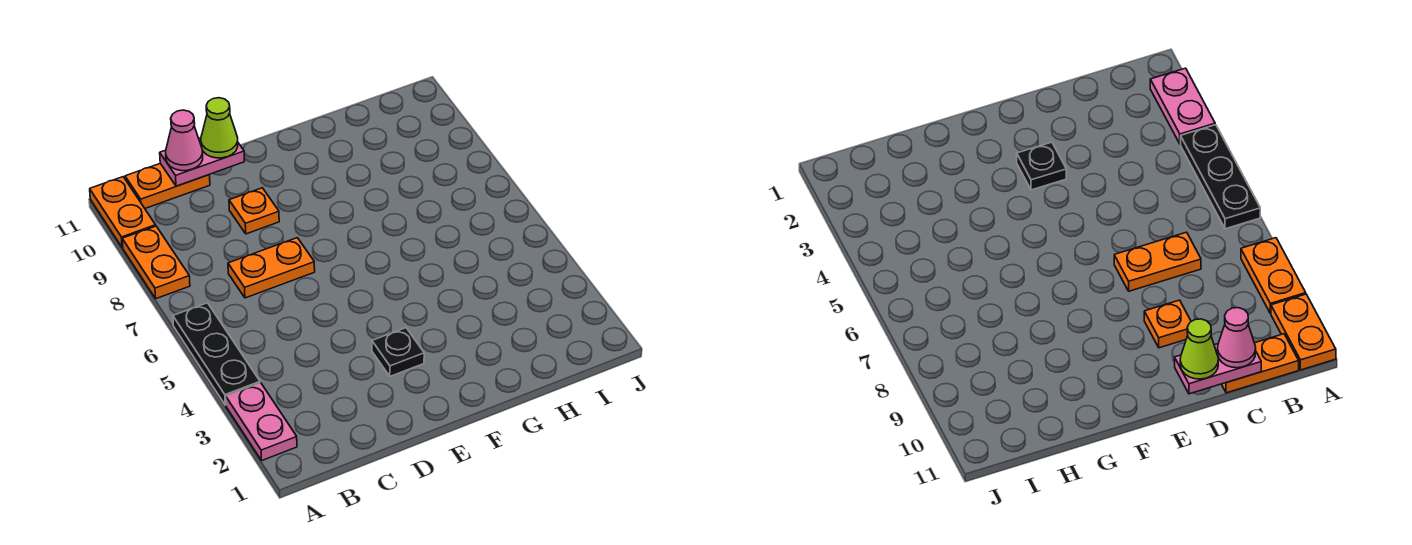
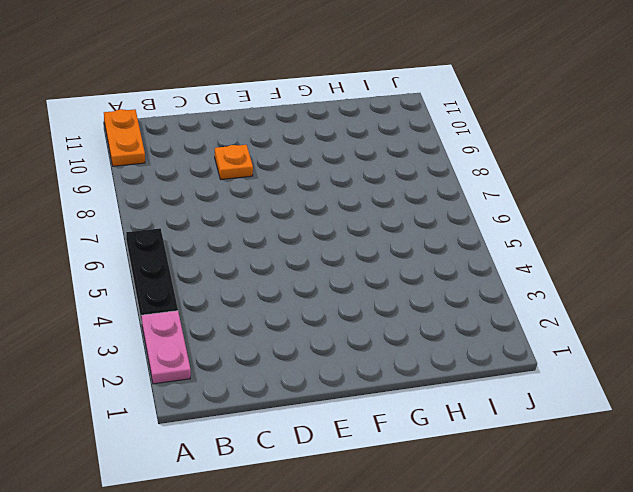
none -> orange plate A8:A9 level 1
none -> orange plate B11:C11 level 1

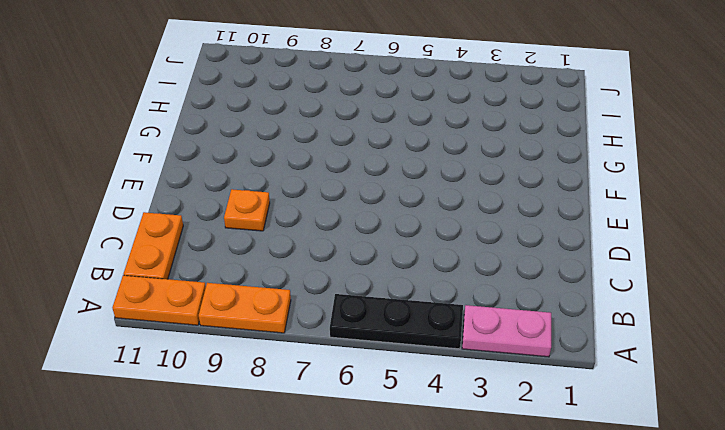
none -> orange plate C7:D7 level 1
none -> black plate E3 level 1

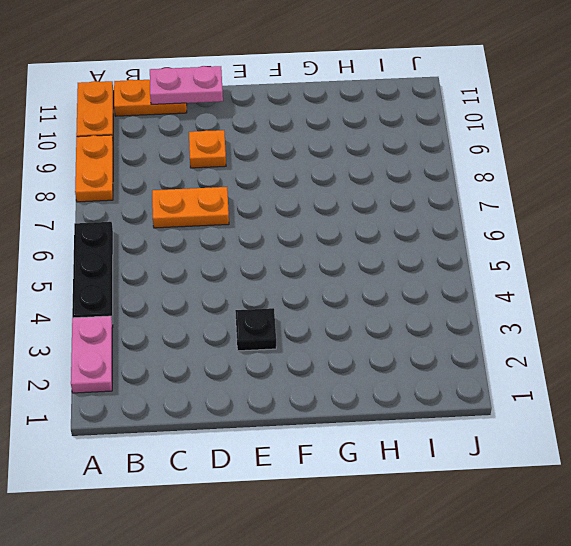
none -> pink cone C11 level 3
none -> lime cone D11 level 3

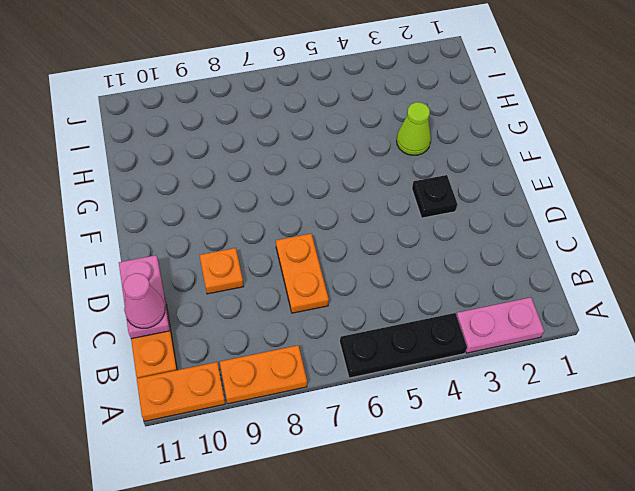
lime cone G3 level 1 -> lime cone D11 level 3

